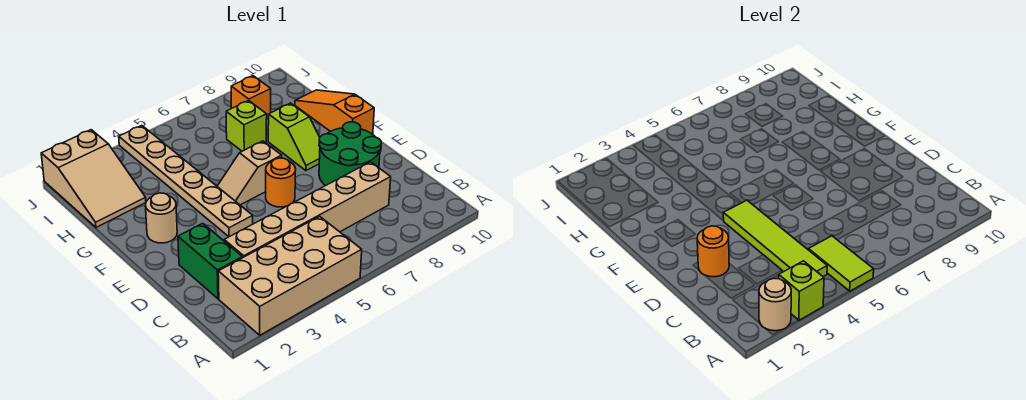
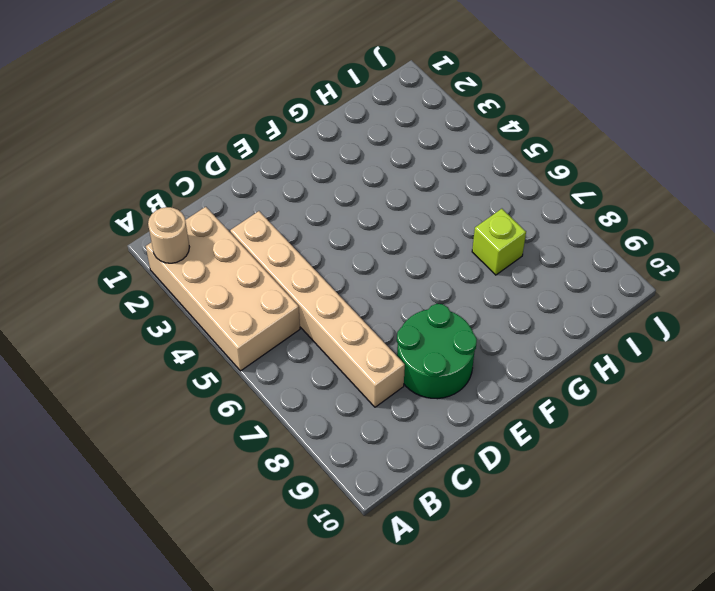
none -> green brick C2:D2 level 1
none -> tan plate E4:J4 level 1
none -> orange round brick E6 level 1

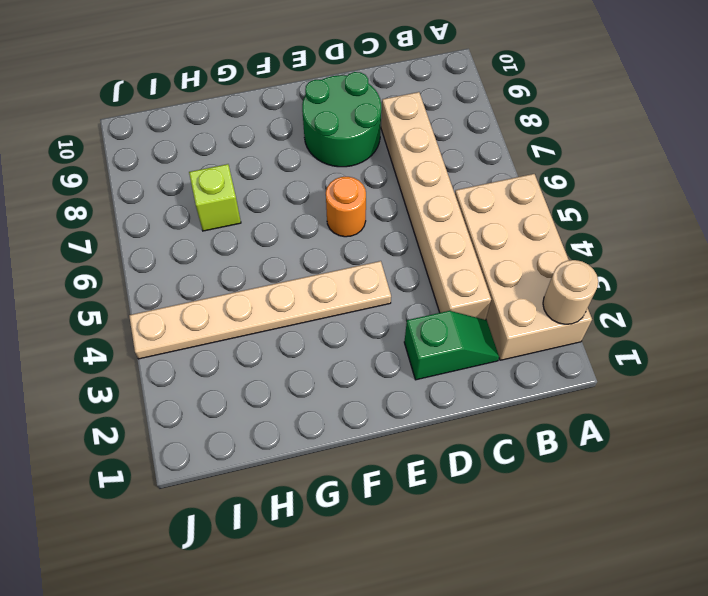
green slope C2:D2 level 1 top D -> green brick C2:D2 level 1
none -> tan round brick F2 level 1
none -> tan slope F5:F6 level 1 top 6
none -> lime slope F8:G8 level 1 top G

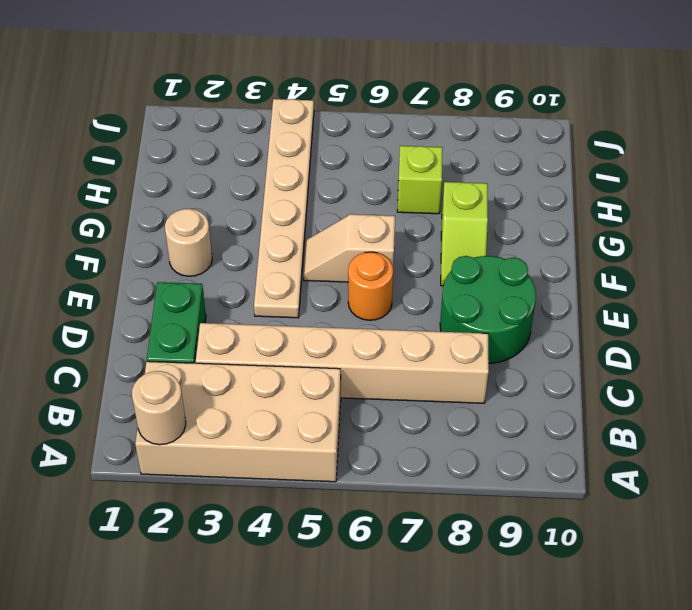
none -> orange slope F10:H10 level 1 top F
none -> tan slope H1:J2 level 1 top J
none -> orange brick I8 level 1

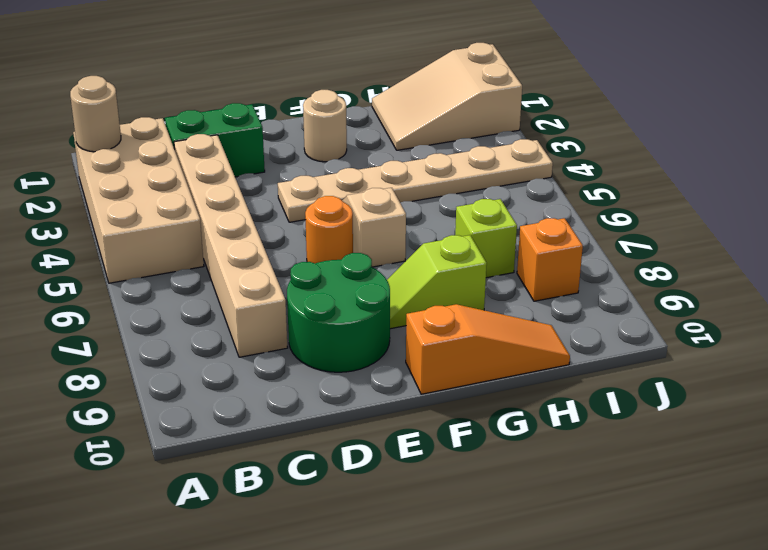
none -> lime brick A3 level 2
none -> lime tile A5:B5 level 2
none -> lime tile B4:E4 level 2

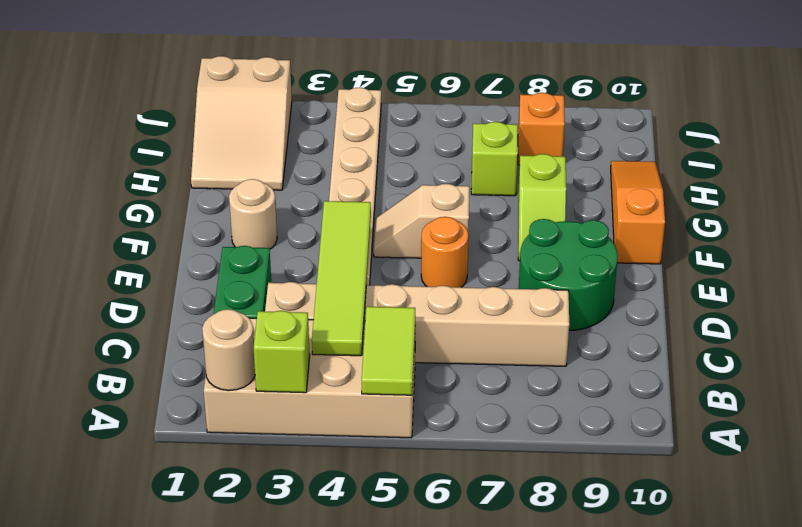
none -> orange round brick D2 level 2

